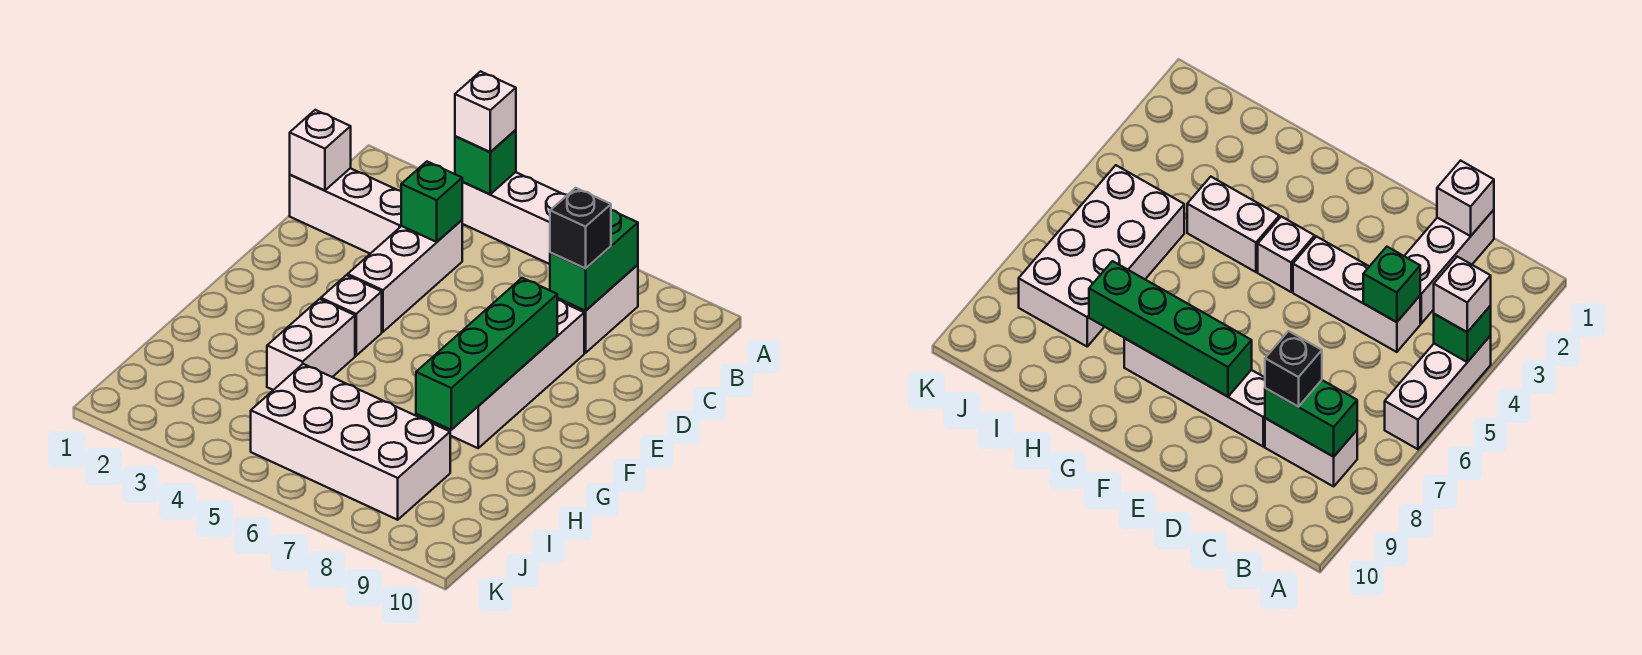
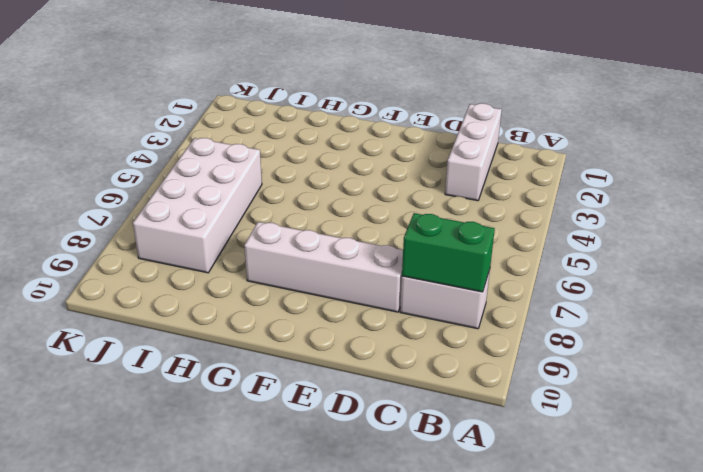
none -> white brick A4:A6 level 1
none -> white brick C4:E4 level 1
none -> white brick F4 level 1

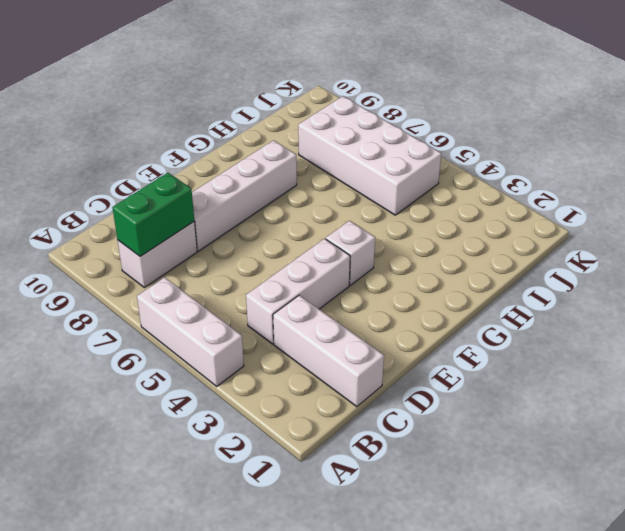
none -> white brick G4:H4 level 1
none -> green brick A4 level 2
none -> white brick C1 level 2

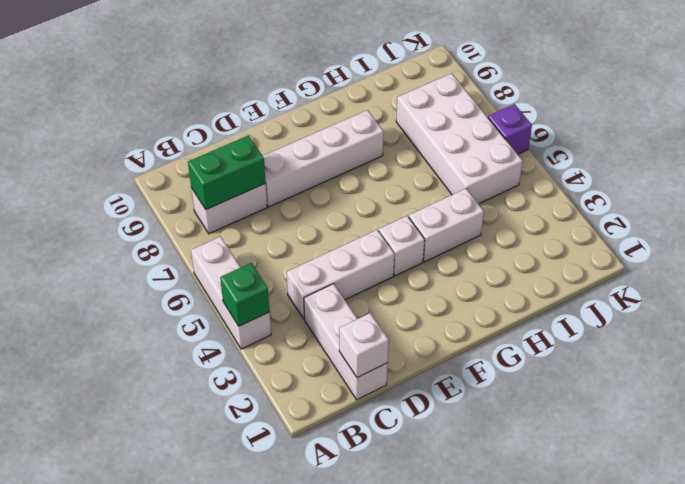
purple brick K6 level 1 -> none
none -> green brick C4 level 2
none -> green brick E8:H8 level 2
none -> white brick A4 level 3

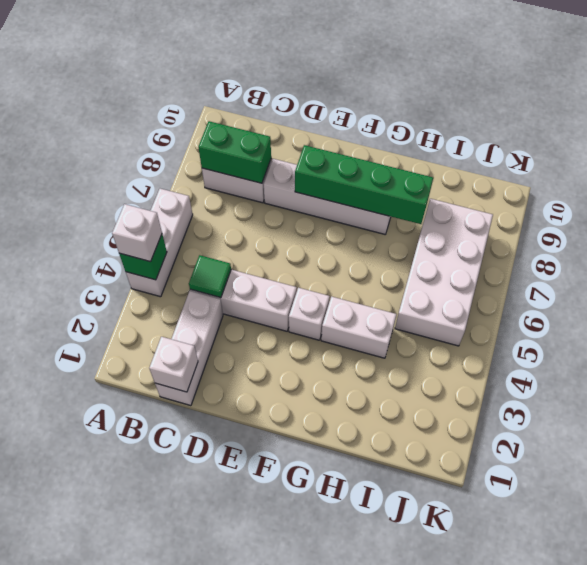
green tile C4 level 2 -> green brick C4 level 2
none -> black brick C8 level 3

